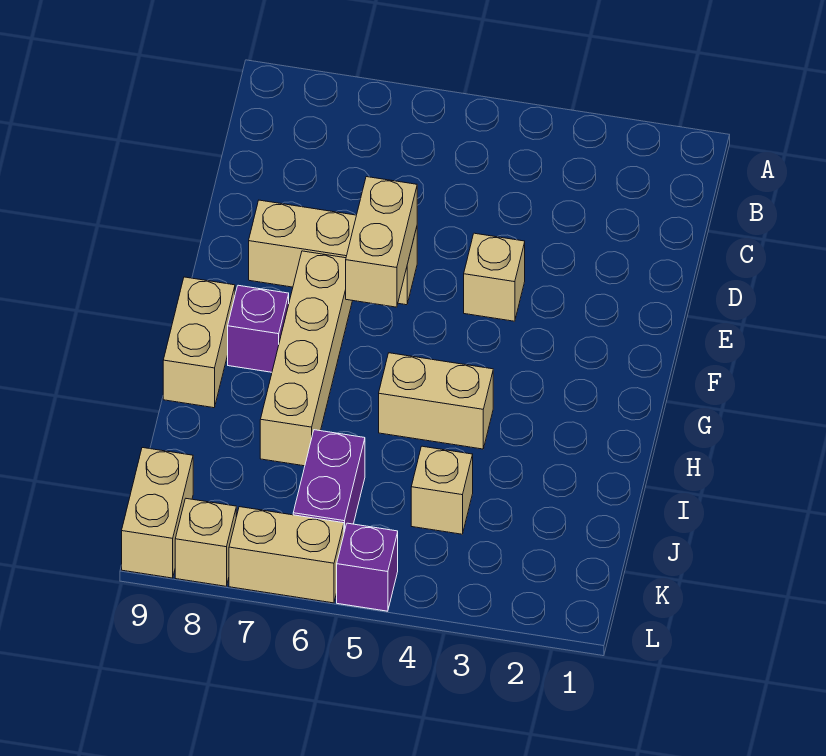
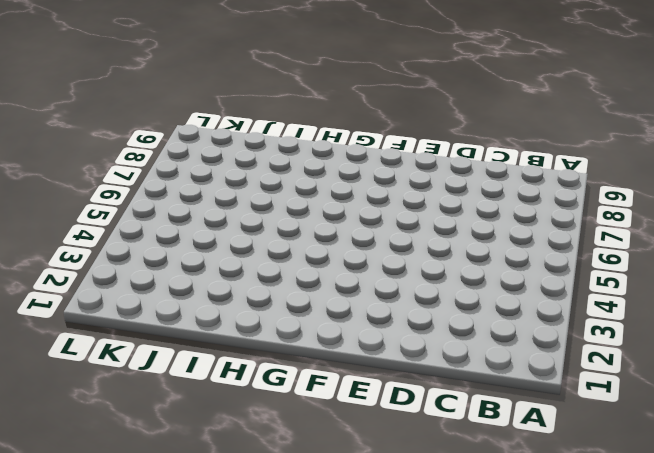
none -> tan brick E4 level 1
none -> tan brick E6:E8 level 1
none -> tan brick F7:I7 level 1

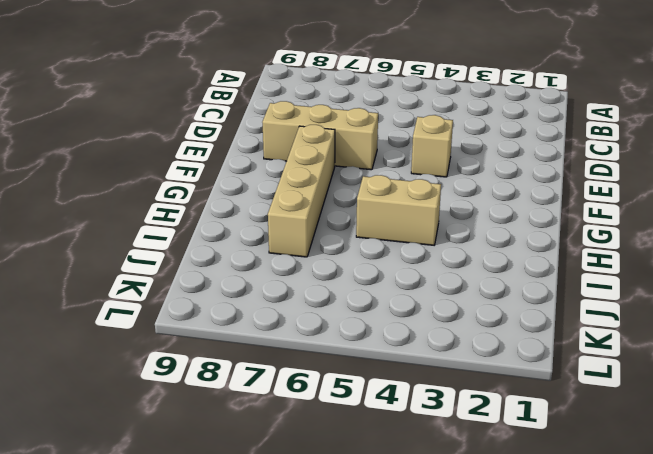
none -> purple brick G8 level 1
none -> tan brick G9:H9 level 1
none -> tan brick J4 level 1

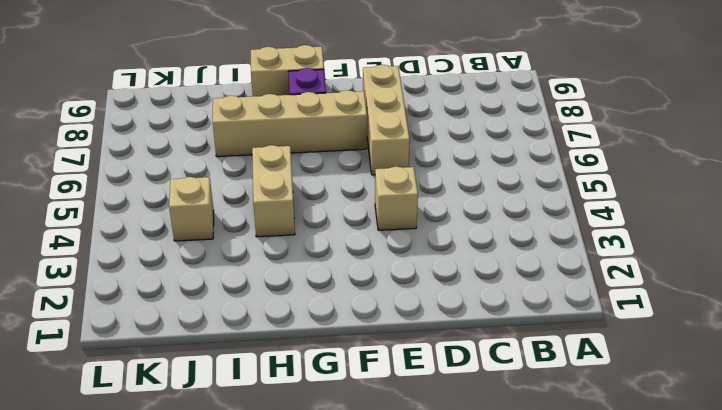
none -> purple brick J6:K6 level 1
none -> tan brick K9:L9 level 1
none -> purple brick L5 level 1

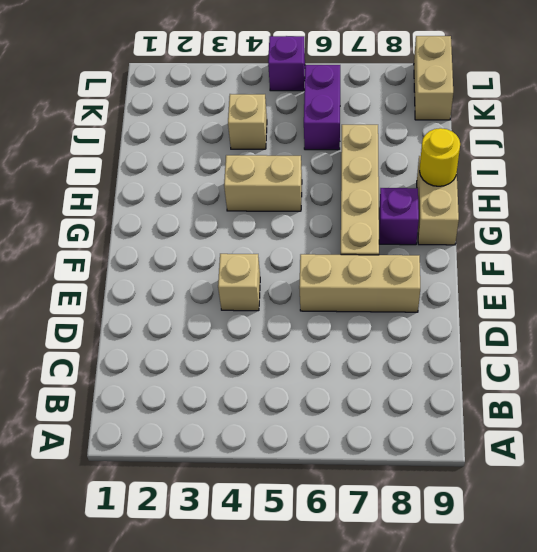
yellow round brick H9 level 2 -> none
none -> tan brick L6:L7 level 1
none -> tan brick L8 level 1
none -> tan brick E6:F6 level 2

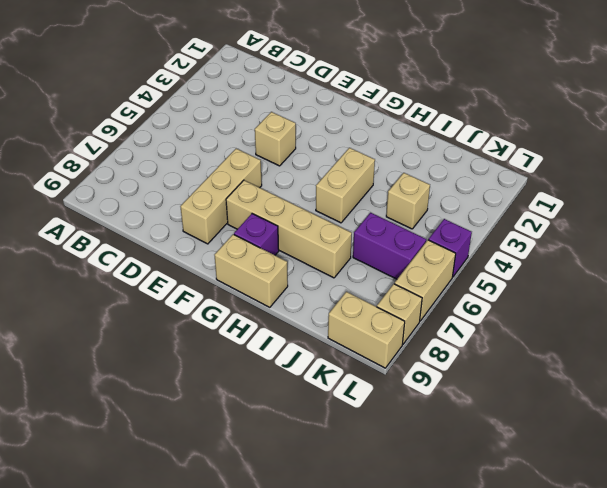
none -> tan brick E6:F6 level 2

